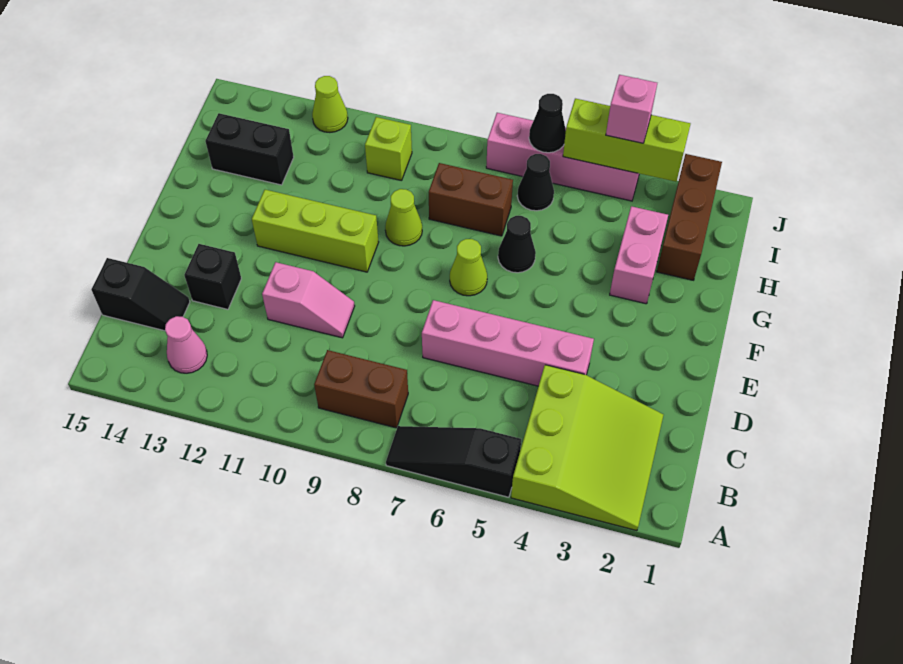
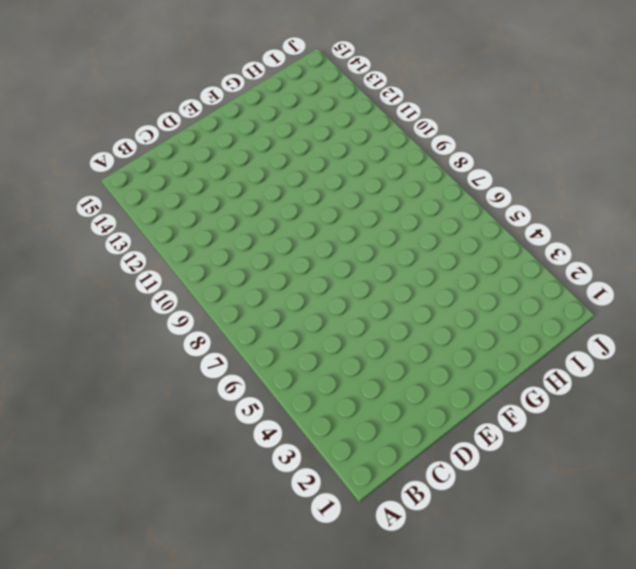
none -> lime slope A2:C4 level 1 top 4
none -> black slope A5:A7 level 1 top 5
none -> brown brick B8:B9 level 1

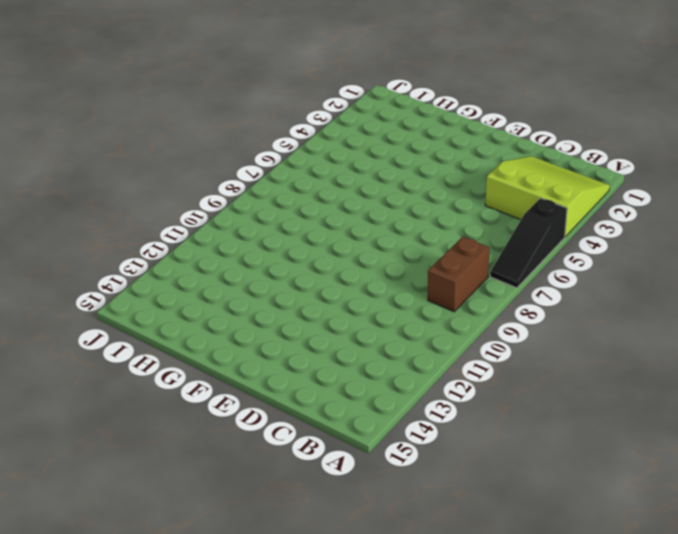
none -> pink cone B13 level 1
none -> black slope C14:C15 level 1 top 15
none -> pink brick D4:D7 level 1

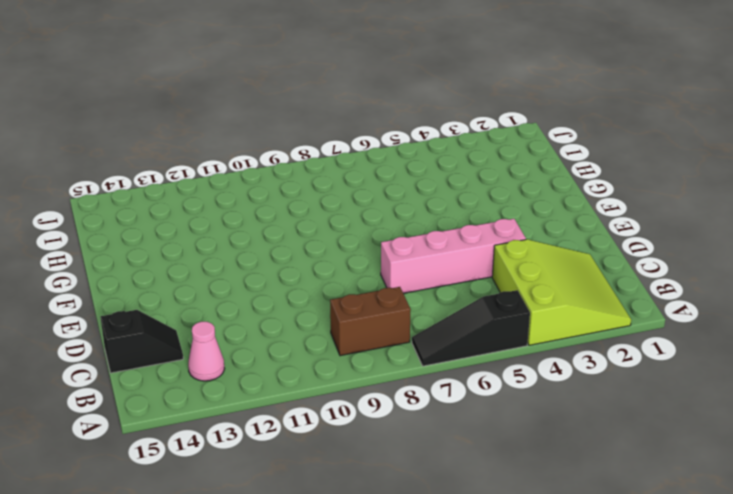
none -> pink slope D10:D11 level 1 top 11
none -> black brick D13 level 1
none -> lime cone F7 level 1

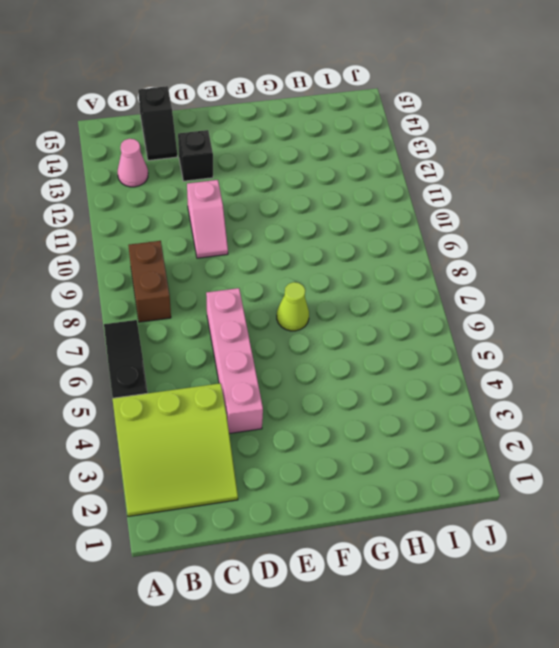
none -> lime brick F10:F12 level 1
none -> pink brick G3:H3 level 1
none -> black cone G6 level 1

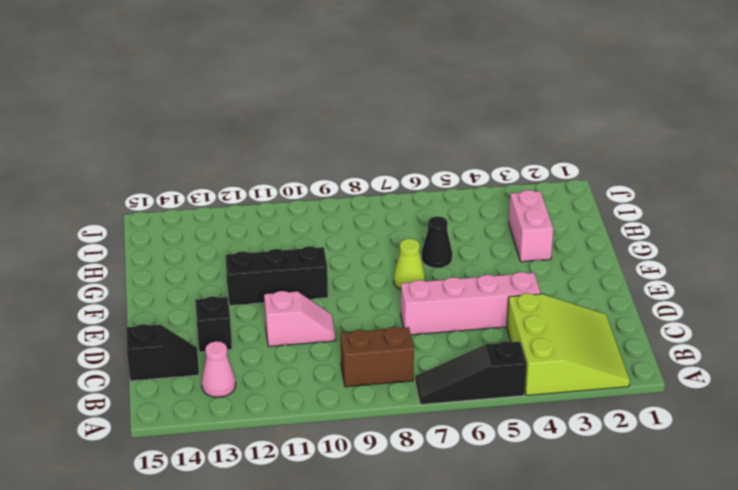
black brick F10:F12 level 1 -> lime brick F10:F12 level 1
none -> lime cone G9 level 1
none -> brown brick H2:J2 level 1
none -> brown brick H7:H8 level 1

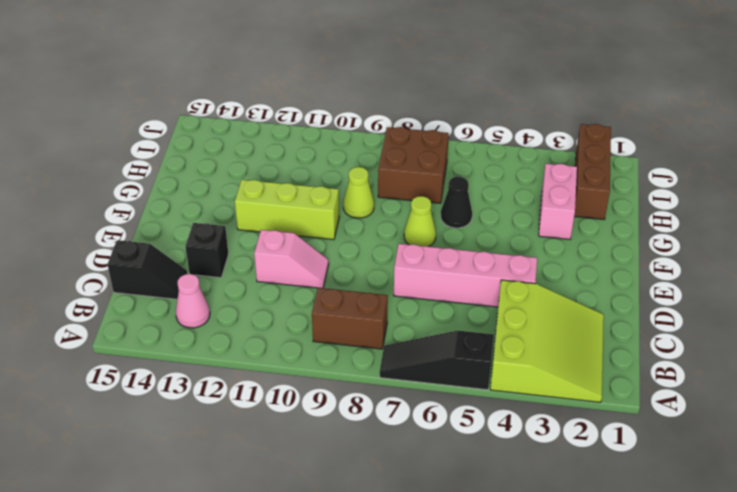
brown brick H7:I8 level 1 -> brown brick H7:H8 level 1
none -> black brick H13:H14 level 1
none -> black cone I6 level 1
none -> lime brick I10 level 1

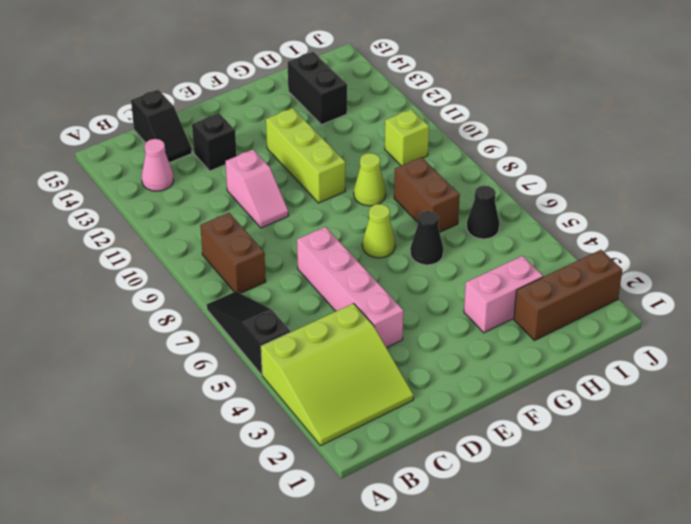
none -> pink brick J4:J7 level 1
none -> lime cone J12 level 1
none -> lime brick J3:J5 level 2

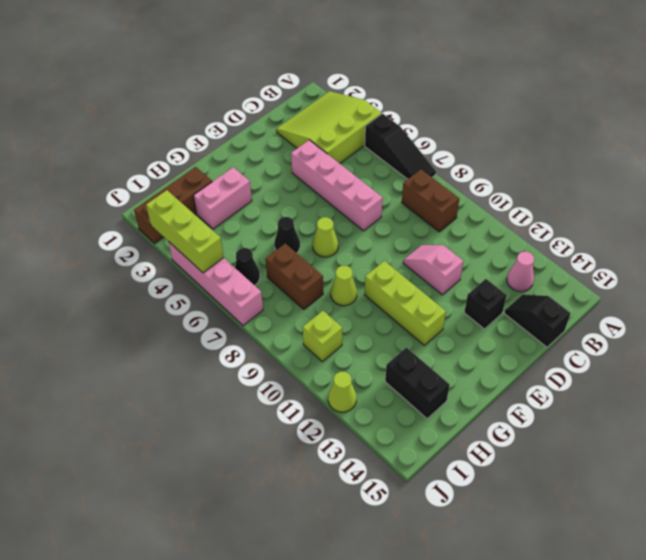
none -> black cone J6 level 2
none -> pink brick J4 level 3

